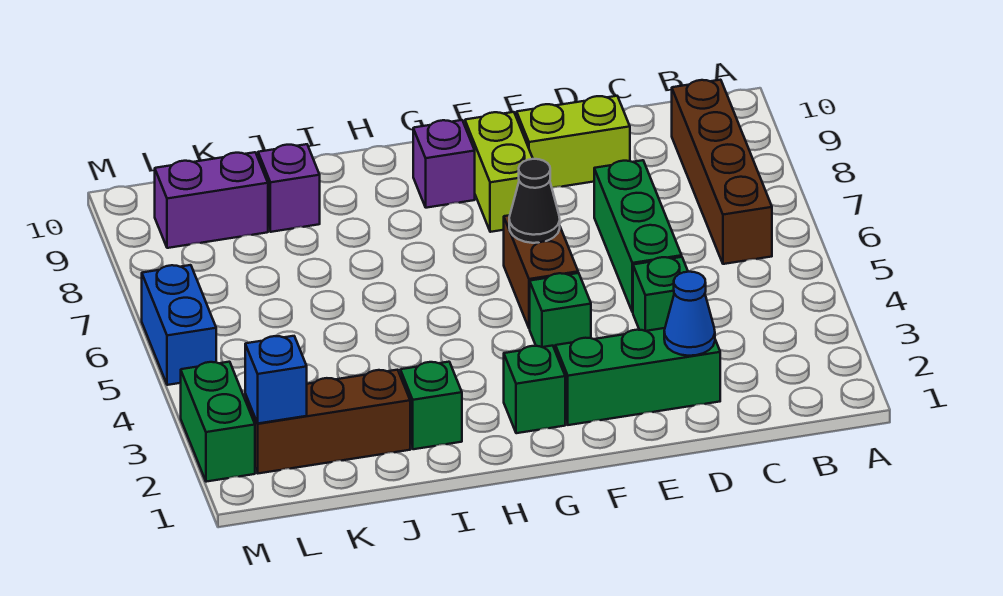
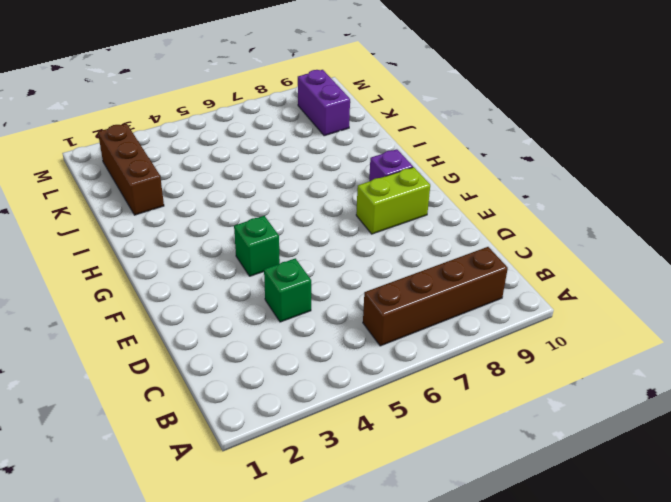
none -> green brick D2:F2 level 1
none -> green brick D5:D7 level 1
none -> lime brick D9:E9 level 1

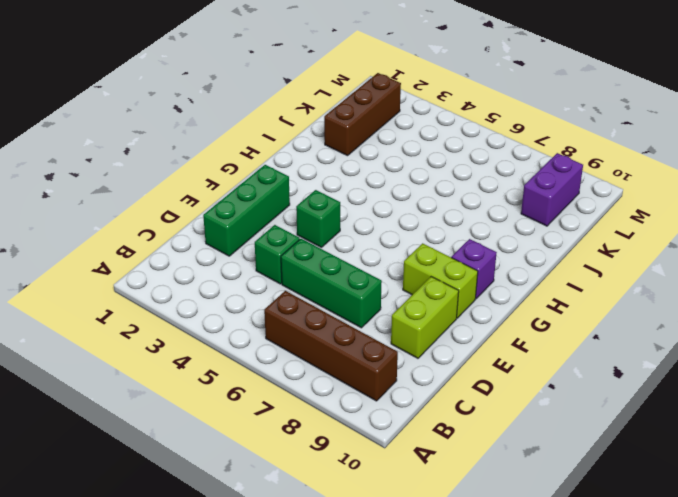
none -> brown brick F5:F6 level 1
none -> green brick G2 level 1
none -> green brick I2 level 1

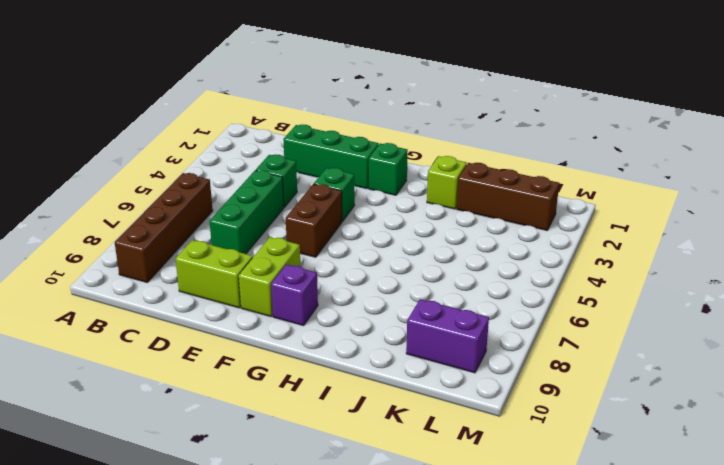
lime brick I2 level 1 -> green brick I2 level 1
none -> purple brick J9 level 1
none -> green brick M2:M3 level 1
none -> blue brick M5:M6 level 1

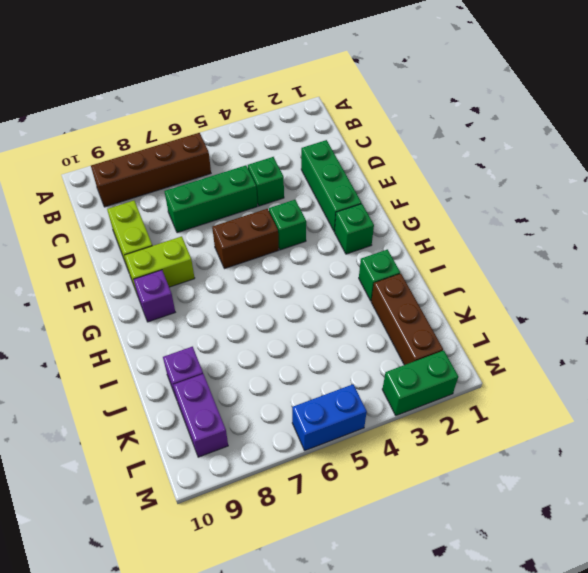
none -> blue cone D2 level 2
none -> black cone F6 level 2
none -> blue brick L2 level 2

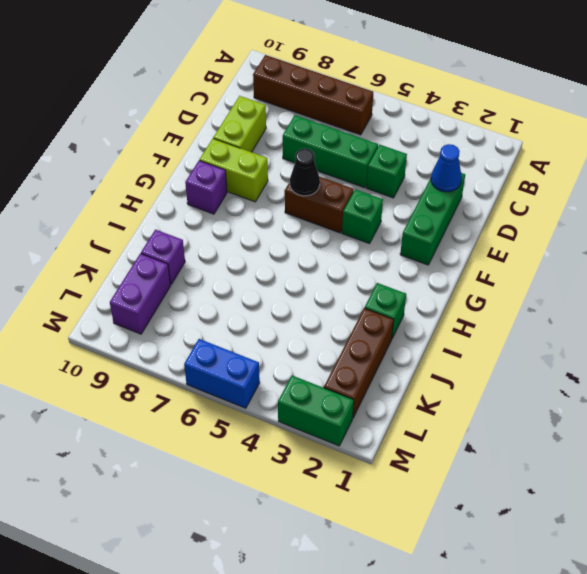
none -> green brick G2 level 1
none -> blue brick L2 level 2

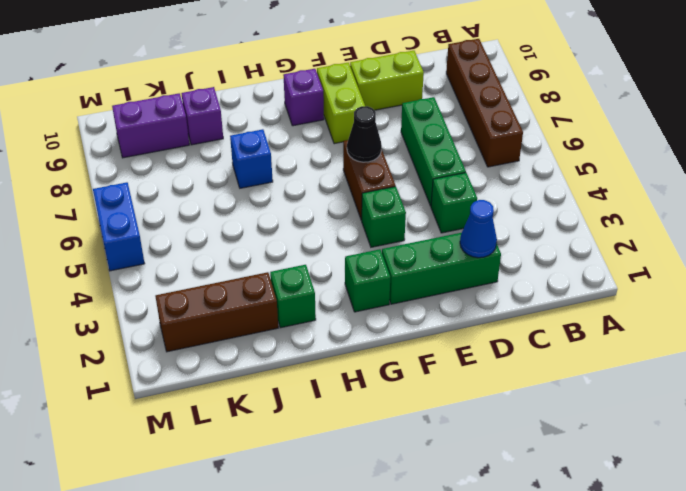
blue brick I7 level 1 -> blue brick L2 level 2
none -> green brick M2:M3 level 1

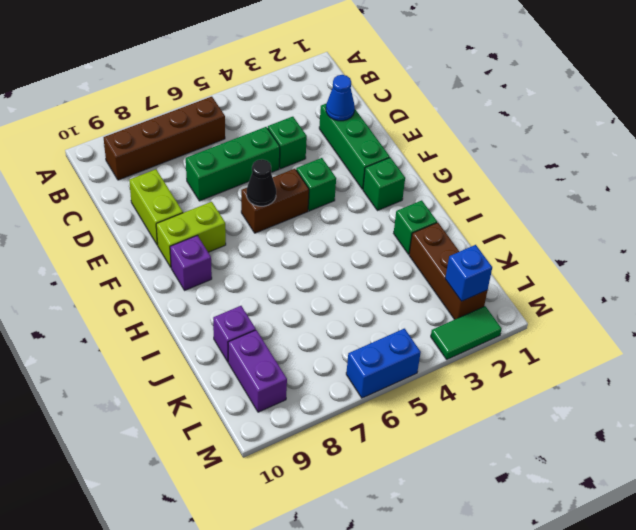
green tile M2:M3 level 1 -> green brick M2:M3 level 1

